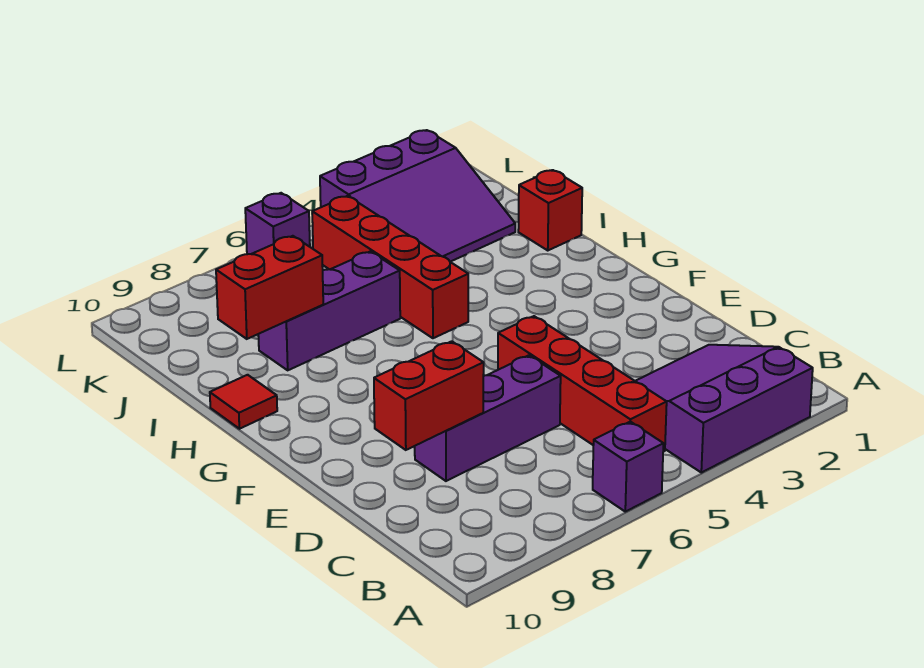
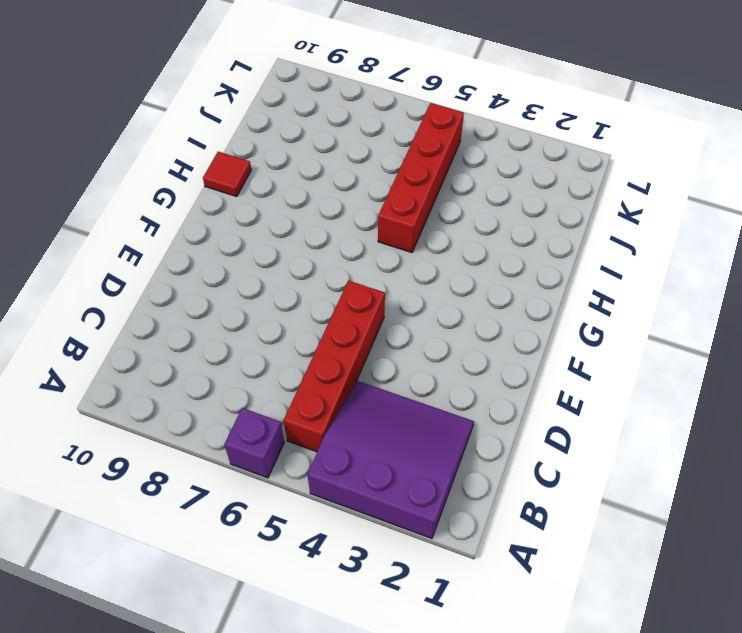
none -> purple brick D6:D8 level 1
none -> red brick I1 level 1
none -> purple brick I6:I8 level 1

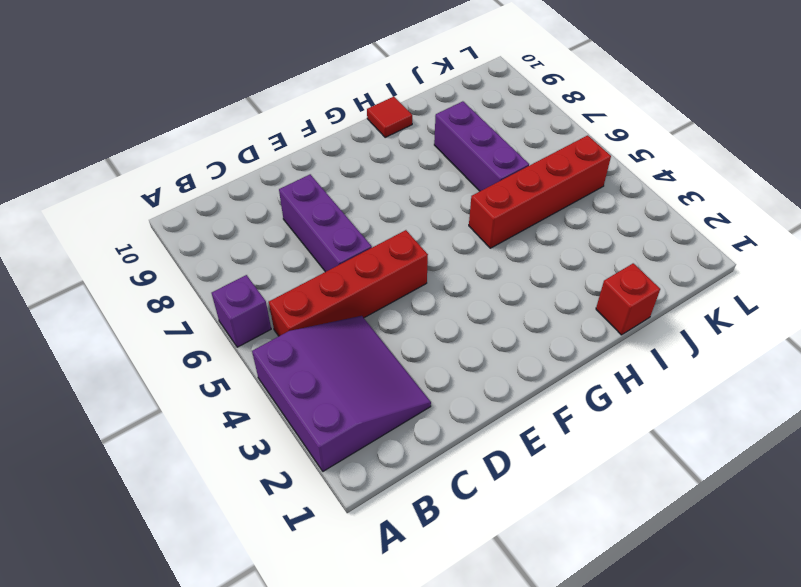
none -> purple slope J2:L4 level 1 top L
none -> purple brick L6 level 1
none -> red brick D8:D9 level 2

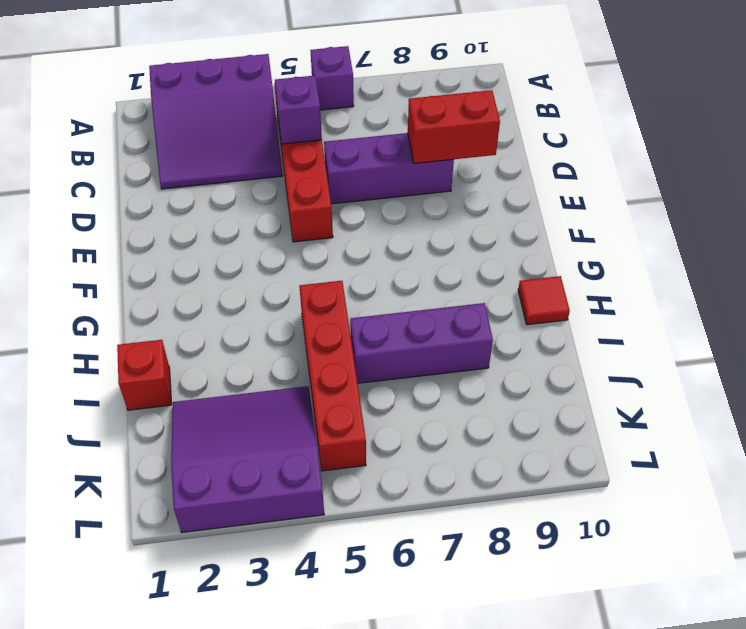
purple brick C5 level 2 -> purple brick L6 level 1
none -> red brick I8:I9 level 2

